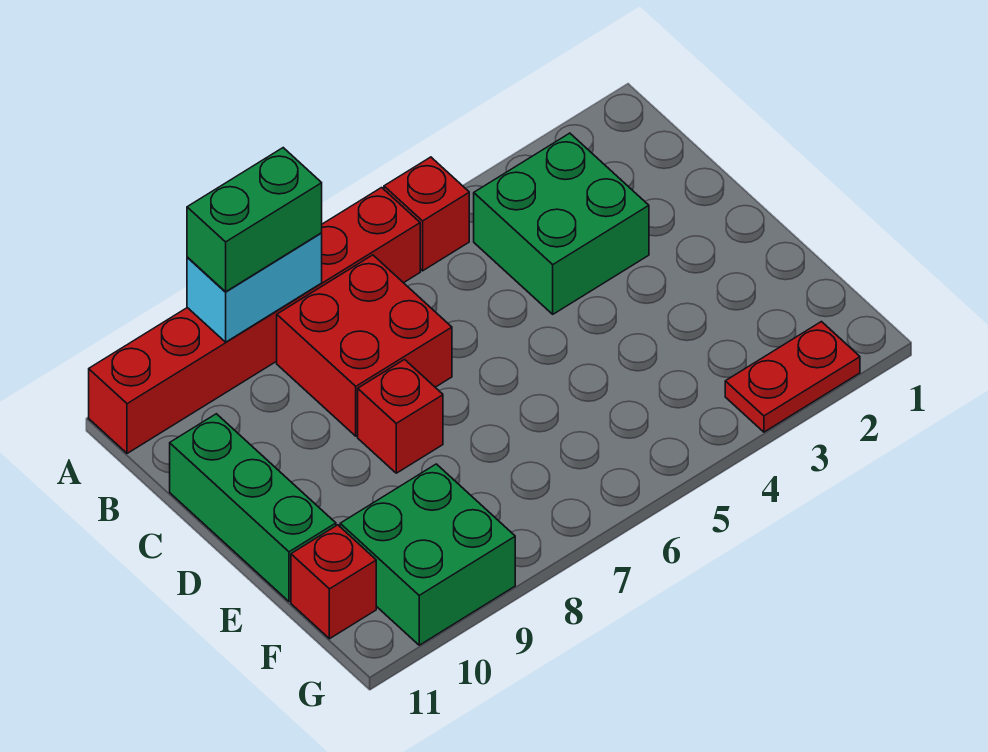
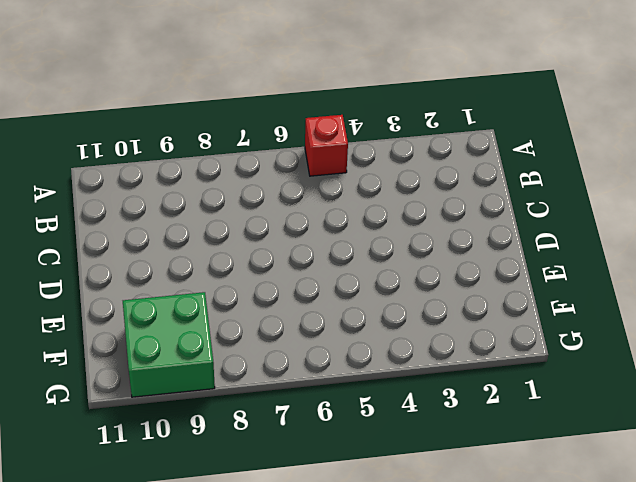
none -> red brick A6:A11 level 1
none -> green brick B3:C4 level 1

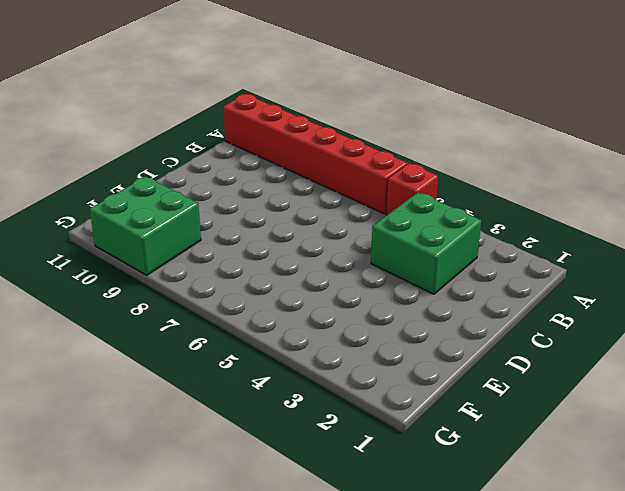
none -> red brick B7:C8 level 1
none -> green brick C11:E11 level 1

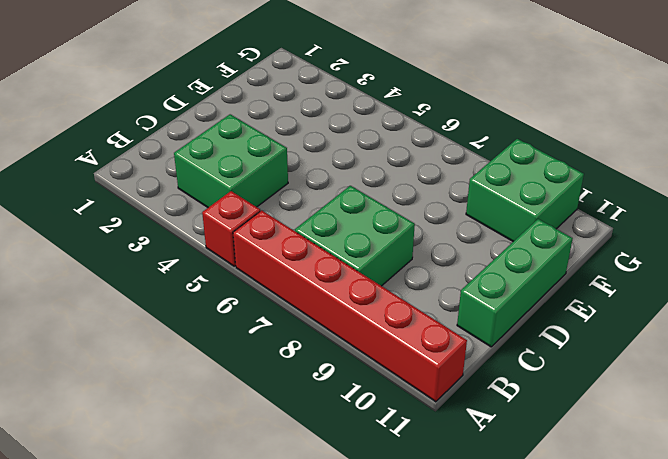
green brick B7:C8 level 1 -> red brick B7:C8 level 1
none -> red brick D8 level 1
none -> red brick F11 level 1

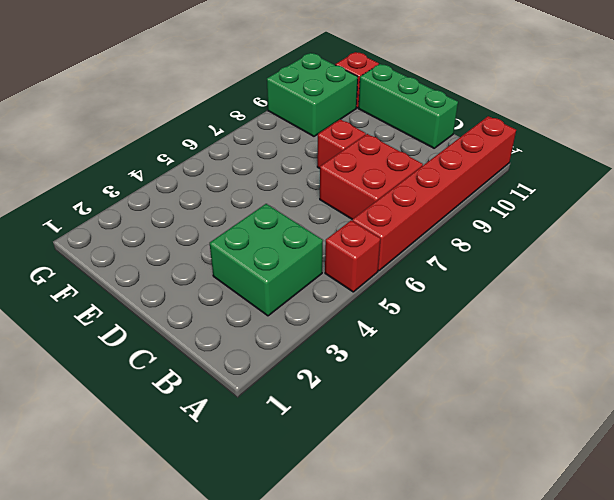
none -> red plate G2:G3 level 1
none -> cyan brick A8:A9 level 2

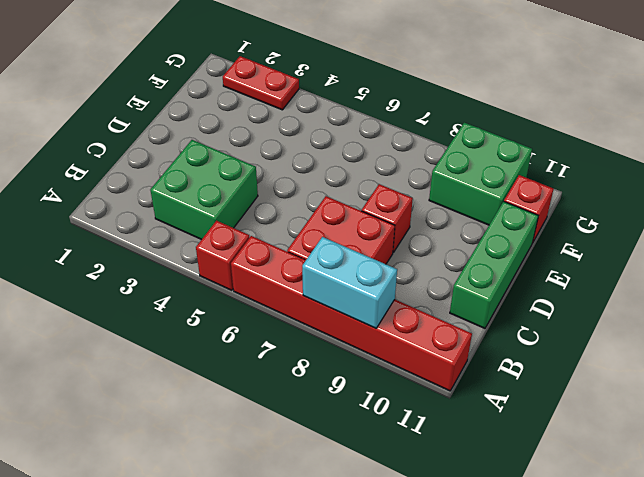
none -> green brick A8:A9 level 3

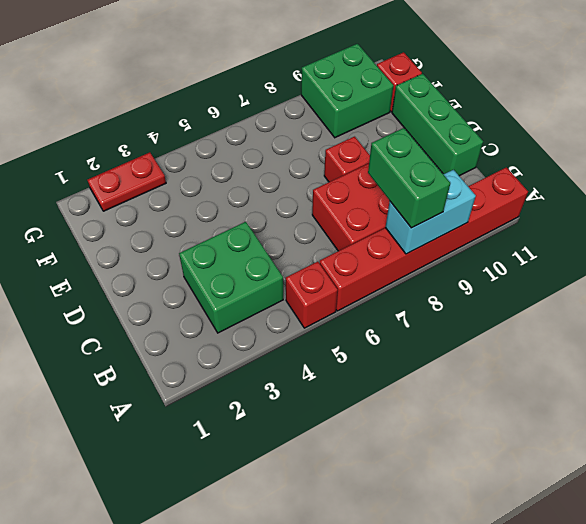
green brick A8:B8 level 3 -> green brick A8:A9 level 3

